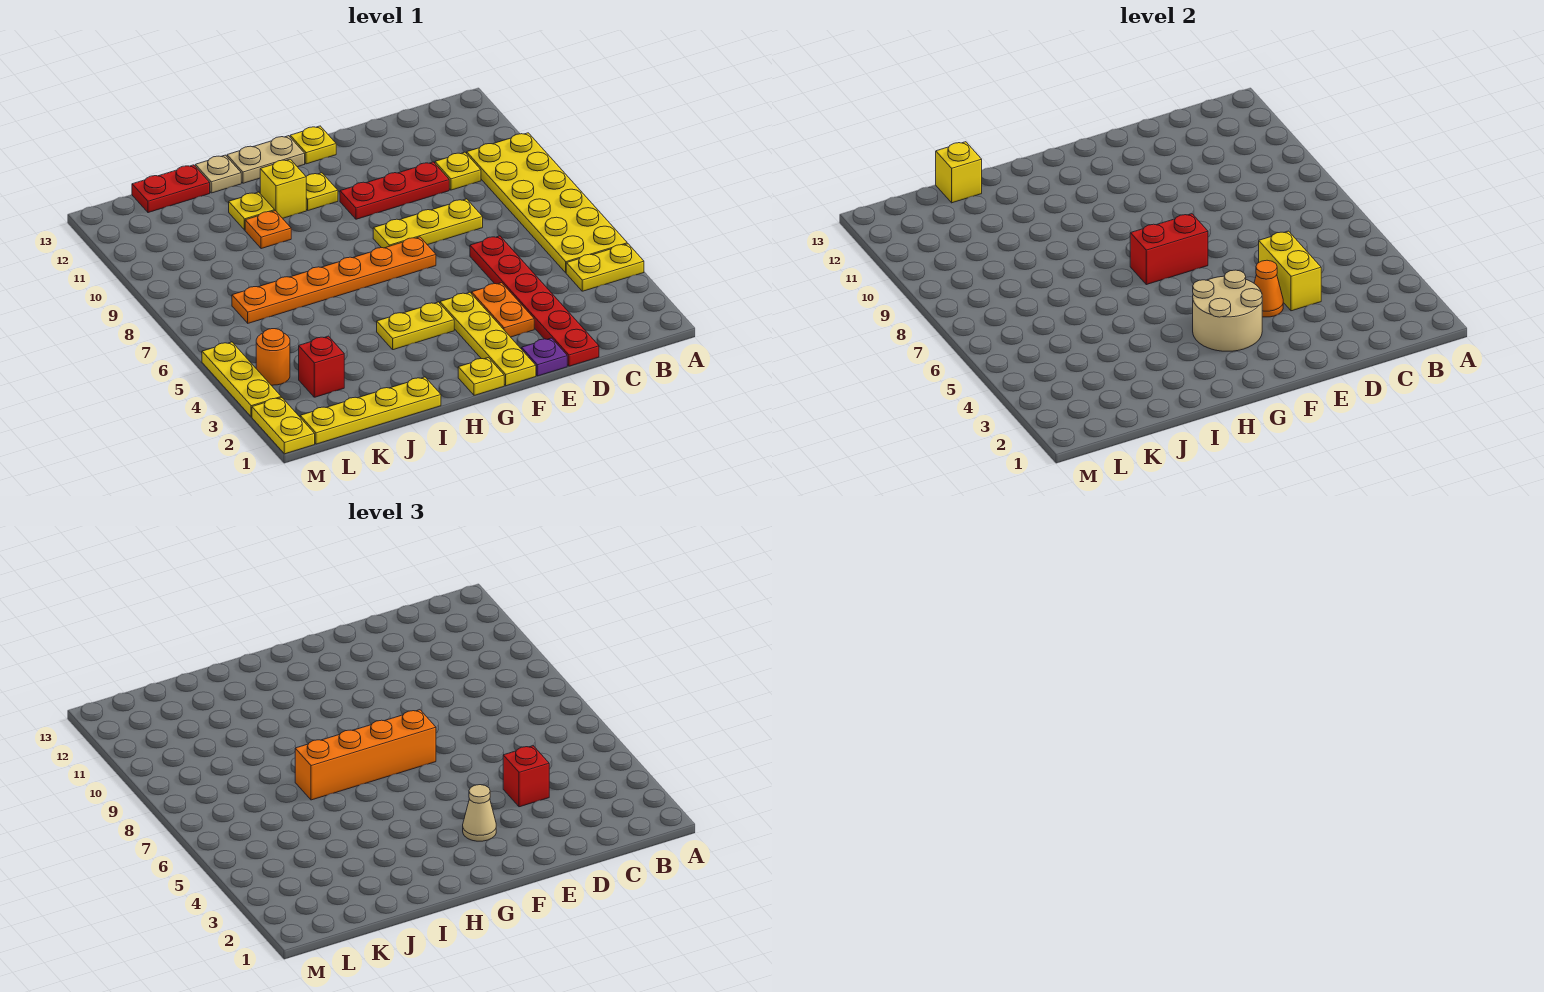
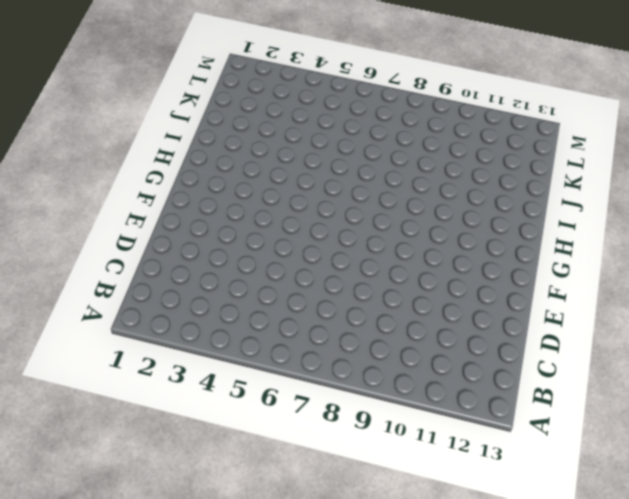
none -> yellow plate A4:B4 level 1
none -> yellow plate A5:B10 level 1
none -> yellow plate C10 level 1
none -> red plate D1:D6 level 1

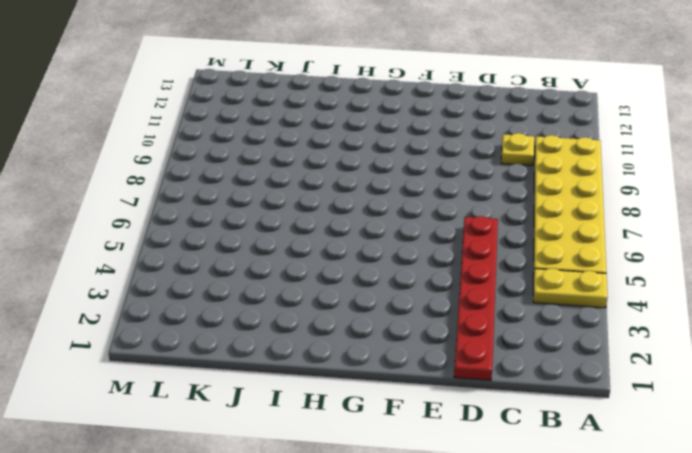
none -> yellow plate D8:F8 level 1
none -> red plate D10:F10 level 1
none -> purple plate E1 level 1
none -> orange plate E3:E4 level 1

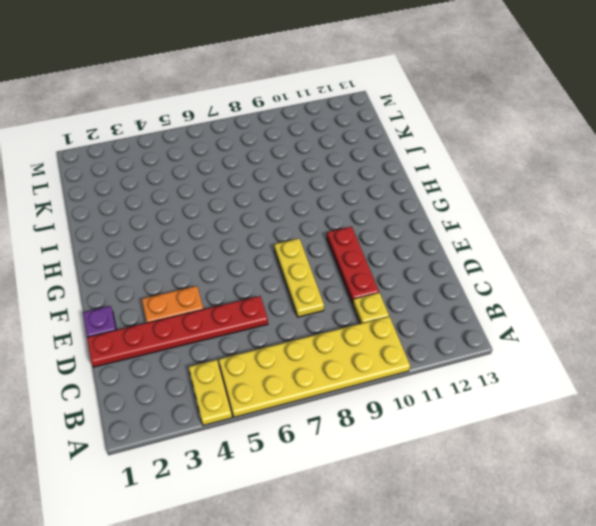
none -> yellow plate F1:F4 level 1
none -> orange plate F7:K7 level 1
none -> yellow plate F13 level 1
none -> yellow plate G1 level 1

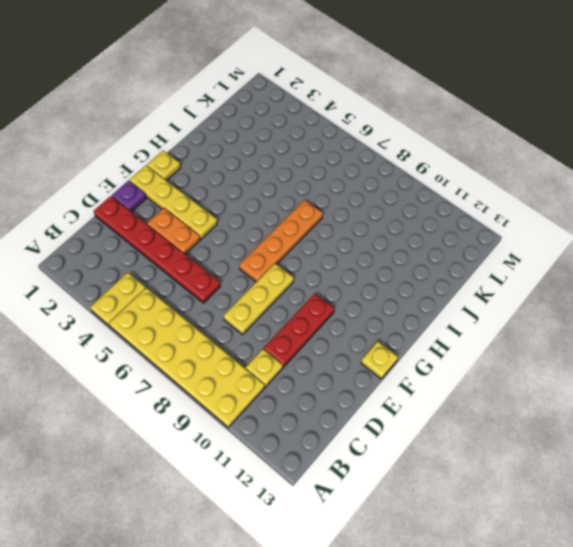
orange plate F7:I7 level 1 -> orange plate F7:K7 level 1
none -> yellow plate G4:H4 level 1
none -> yellow plate G11 level 1
none -> tan plate G13:H13 level 1
none -> yellow brick H11 level 1

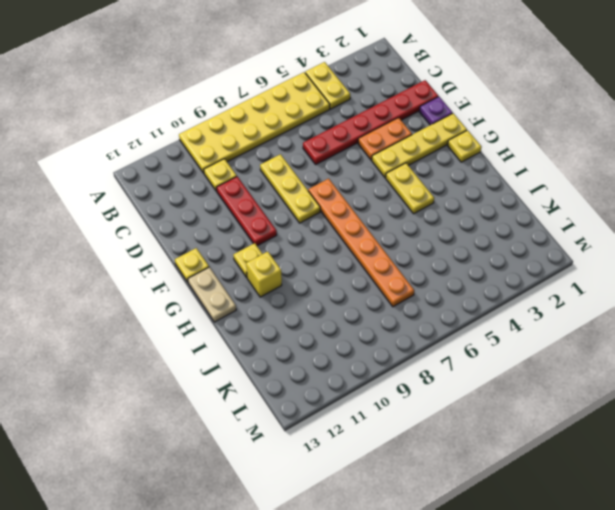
none -> yellow plate I1:L1 level 1
none -> orange plate I10 level 1
none -> yellow plate I11 level 1
none -> tan plate I13 level 1

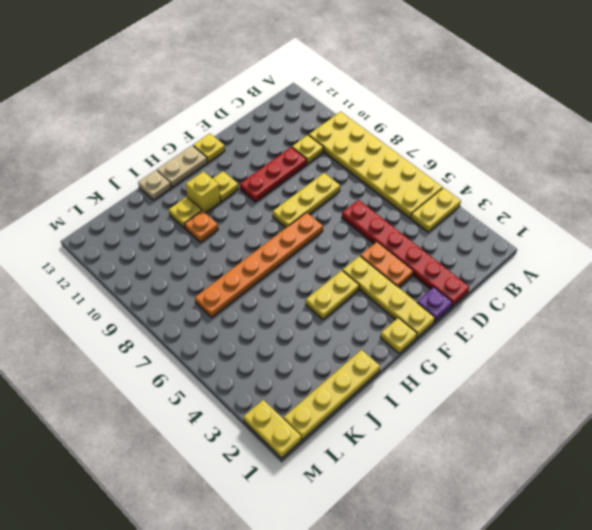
none -> red plate J13:K13 level 1
none -> red brick K3 level 1
none -> orange round brick L4 level 1
none -> yellow plate M3:M5 level 1

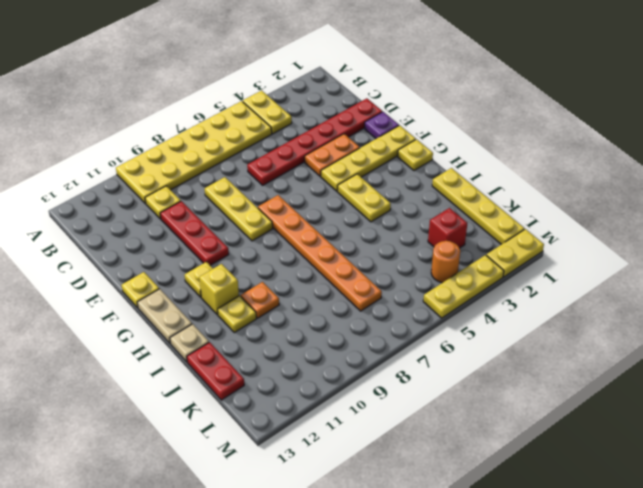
none -> yellow brick D4:D5 level 2
none -> orange cone E4 level 2
none -> tan round brick F3:G4 level 2
none -> red brick F7:G7 level 2

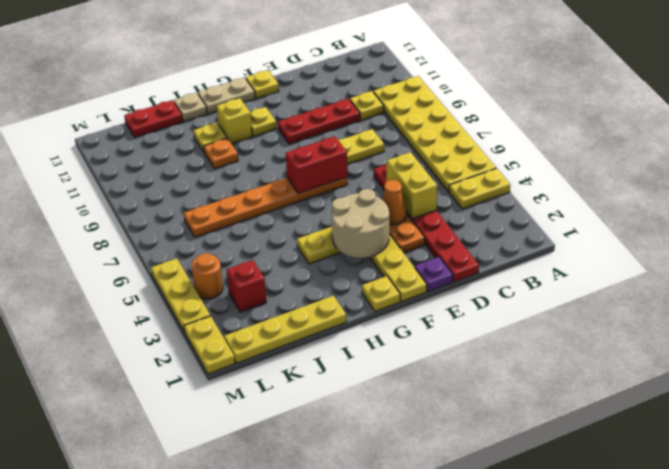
none -> yellow brick J13 level 2
none -> red brick D4 level 3
none -> tan cone F3 level 3
none -> orange brick F7:I7 level 3

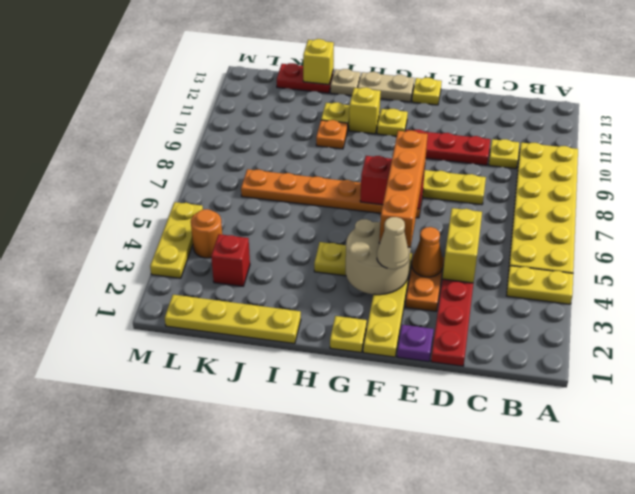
orange brick F4:F7 level 3 -> orange brick F7:I7 level 3
none -> yellow plate M1:M2 level 1
none -> red brick D4 level 3

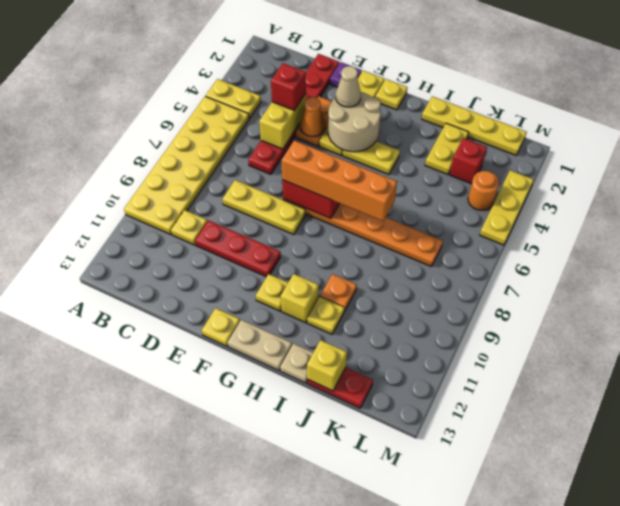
yellow plate J2:J3 level 1 -> yellow plate M1:M2 level 1

